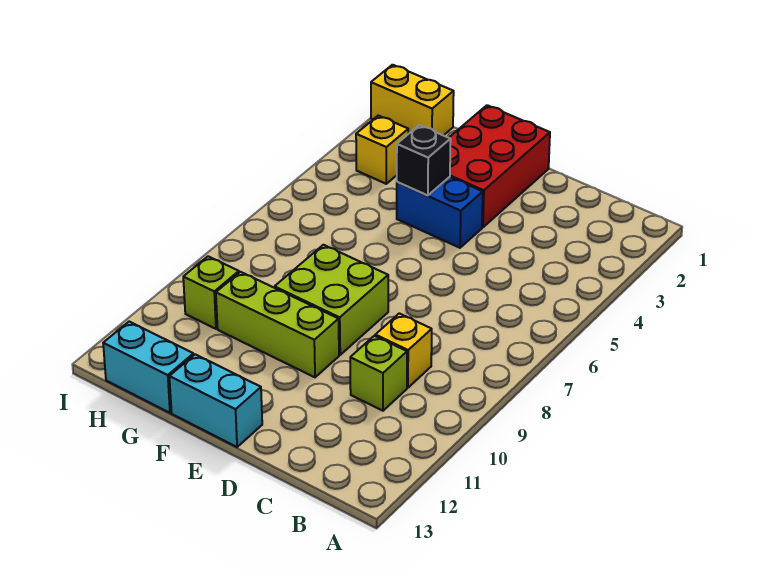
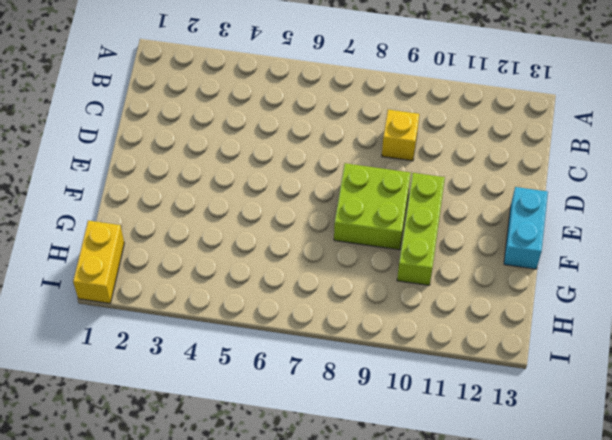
none -> lime brick C10 level 1
none -> red brick E1:F3 level 1
none -> blue brick E4:F4 level 1

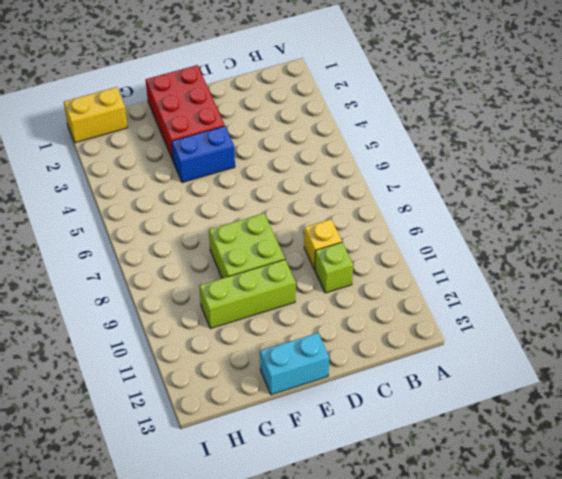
none -> cyan brick G13:H13 level 1
none -> yellow brick H3 level 1
none -> lime brick H10 level 1

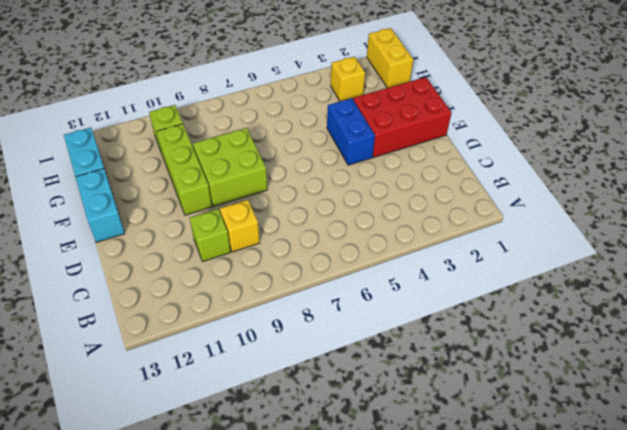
none -> black brick F4 level 2

